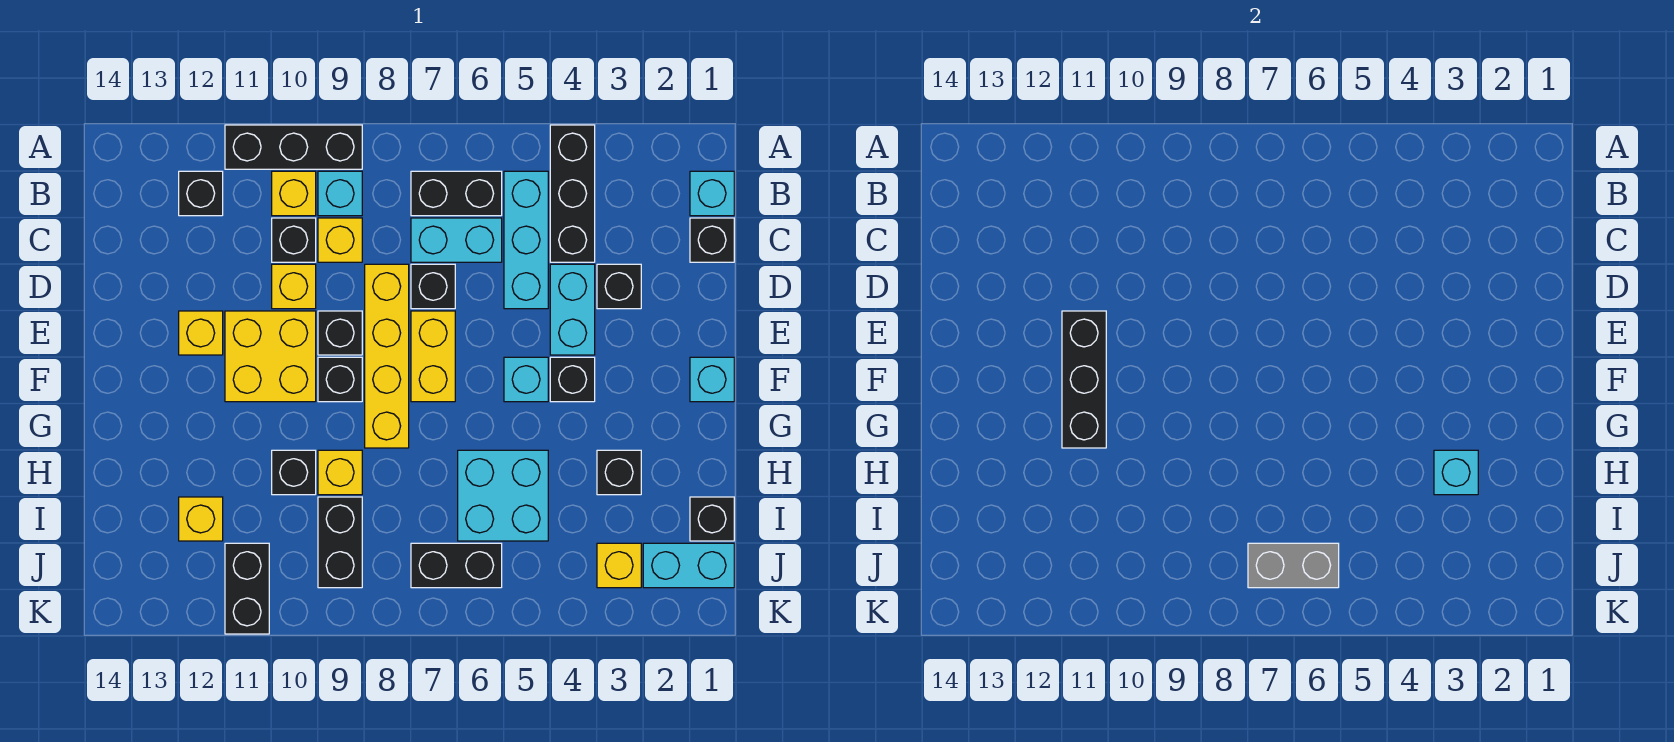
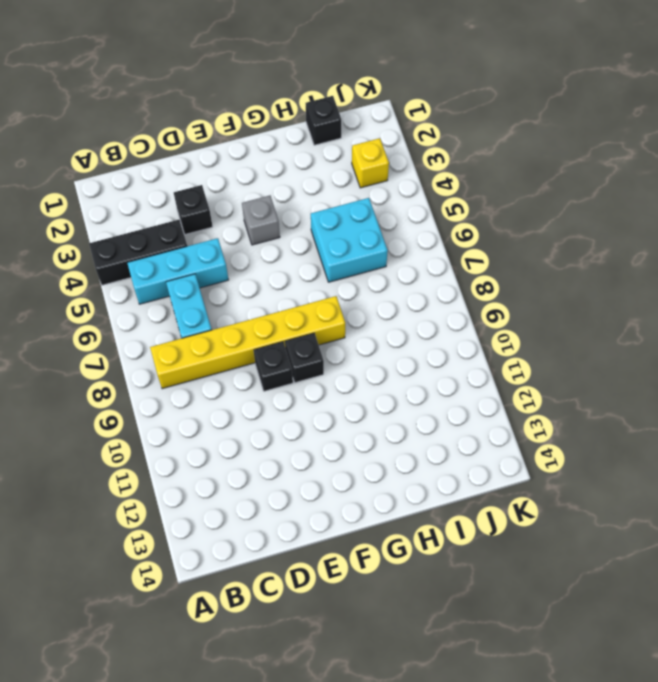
yellow brick B8:G8 level 1 -> yellow brick D8:G8 level 1
grey brick F4 level 1 -> black brick F4 level 1
none -> black brick A9:A11 level 1
none -> cyan brick B1 level 1
none -> black brick B6:B7 level 1
none -> cyan brick B9 level 1

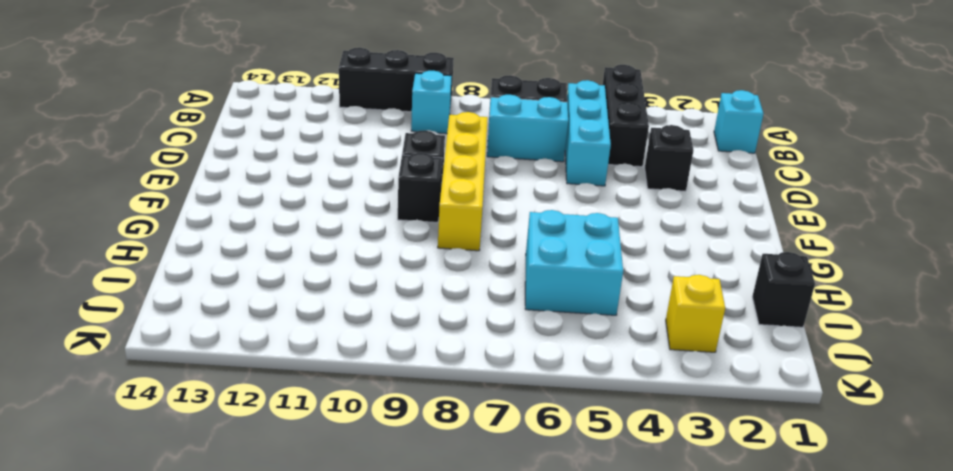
none -> yellow brick B10 level 1
none -> black brick B12 level 1
none -> black brick C1 level 1
none -> yellow brick C9 level 1

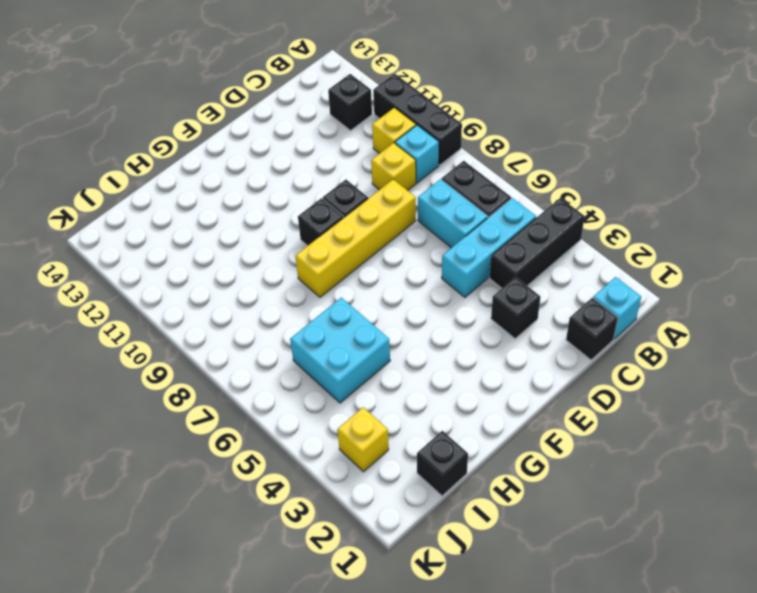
none -> black brick C10 level 1
none -> cyan brick D4:E4 level 1
none -> black brick D7 level 1
none -> yellow brick D10 level 1

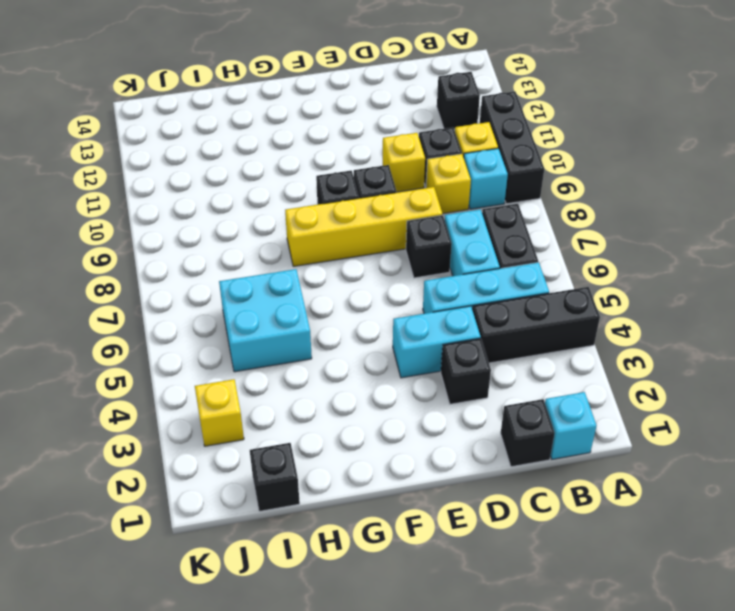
none -> yellow brick E7:F7 level 1
none -> yellow brick E10:F11 level 1
none -> yellow brick E12 level 1
none -> cyan brick F1 level 1

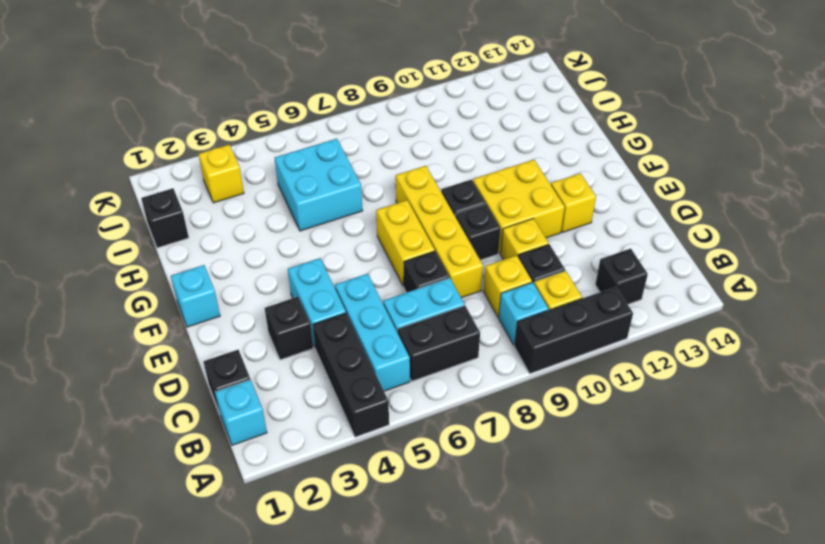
none -> black brick F4 level 1
none -> cyan brick F5 level 1
none -> black brick H3 level 1
none -> yellow brick H9 level 1

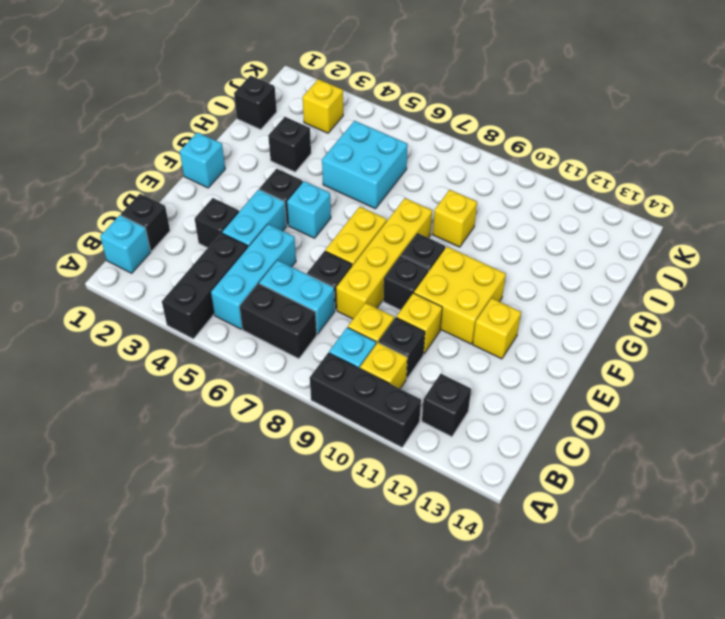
none -> black brick H10 level 1
none -> black brick I9:J9 level 1
none -> yellow brick I12 level 1
none -> cyan brick J1:J2 level 1

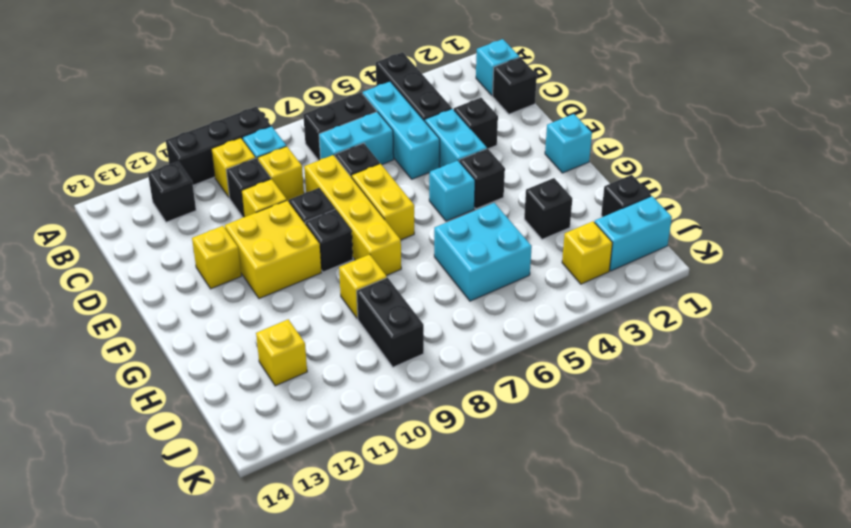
none -> black brick H10 level 1
none -> black brick J6:J7 level 1
none -> black brick J11:K11 level 1
none -> black brick E11:G11 level 2

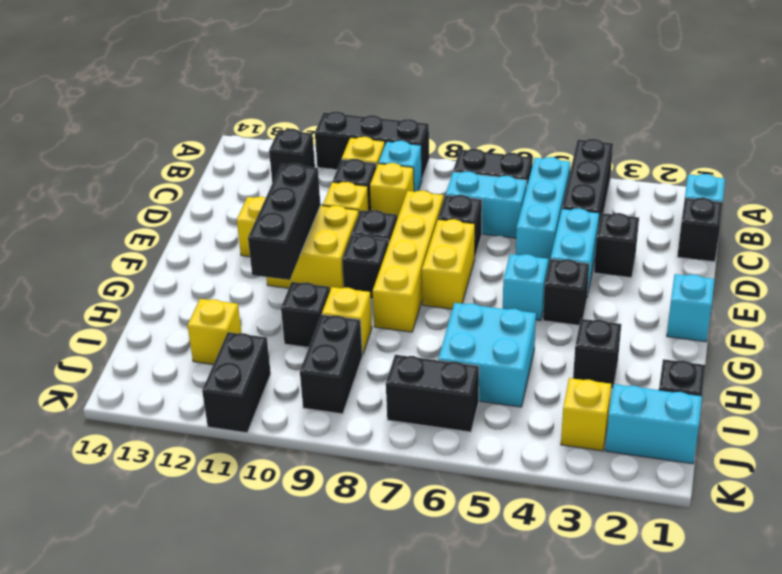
none -> cyan brick H3 level 2
none -> grey brick J6:J7 level 2

